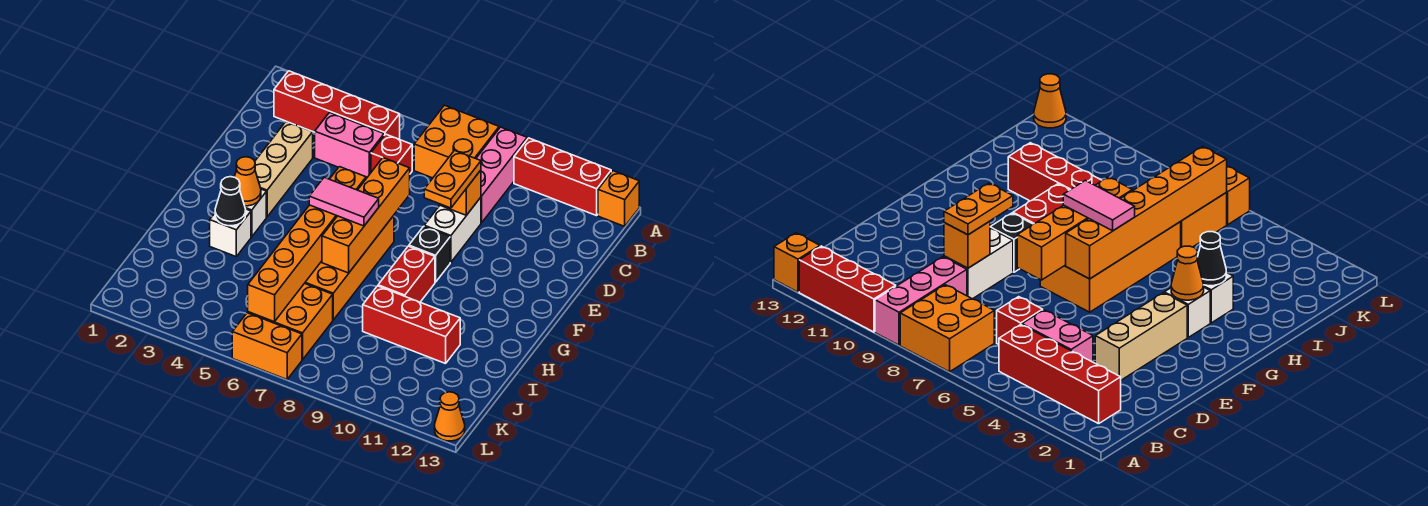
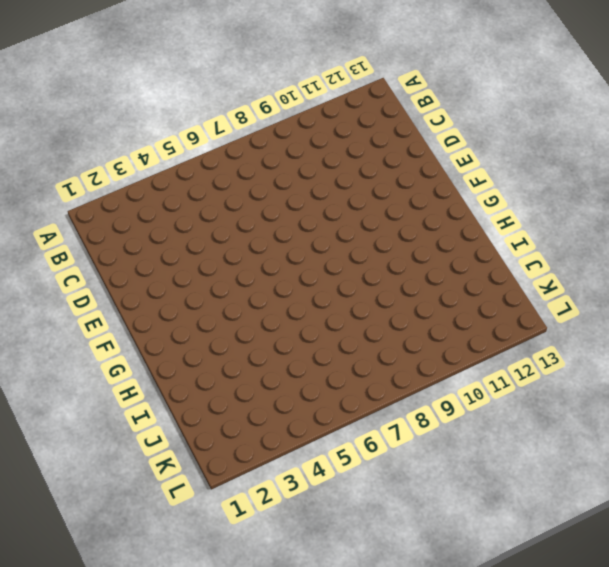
none -> orange brick A7:B8 level 1
none -> pink brick A9:C9 level 1
none -> red brick A10:A12 level 1

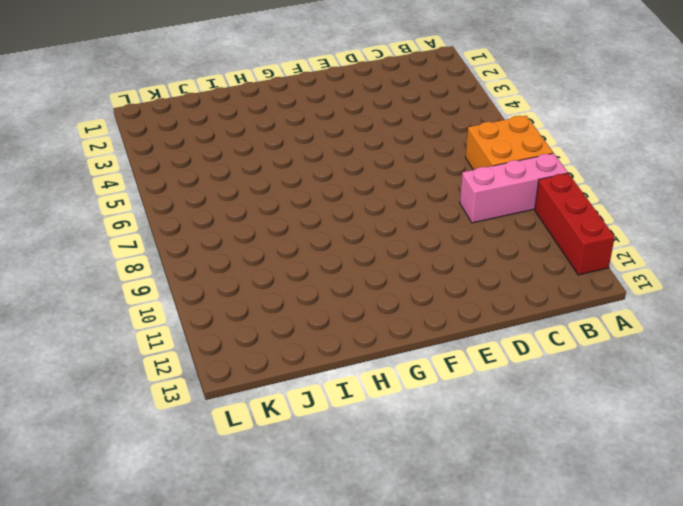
none -> orange brick A13 level 1
none -> red brick B2:B5 level 1
none -> pink brick C4:C5 level 1

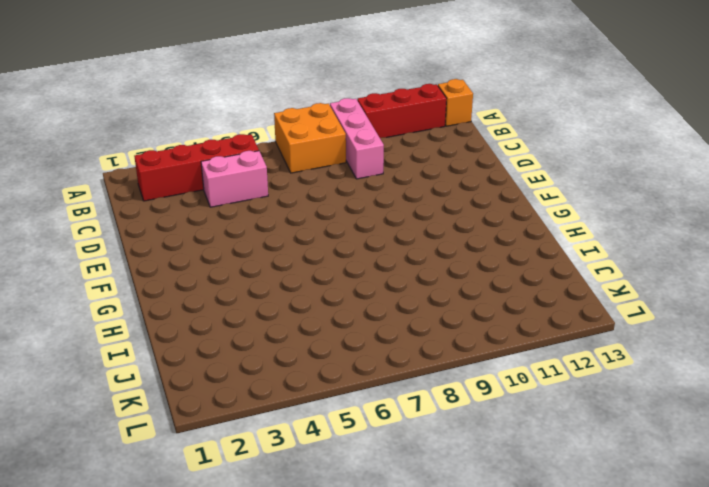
none -> red brick C6 level 1
none -> tan brick D3:F3 level 1
none -> white brick D9:E9 level 1

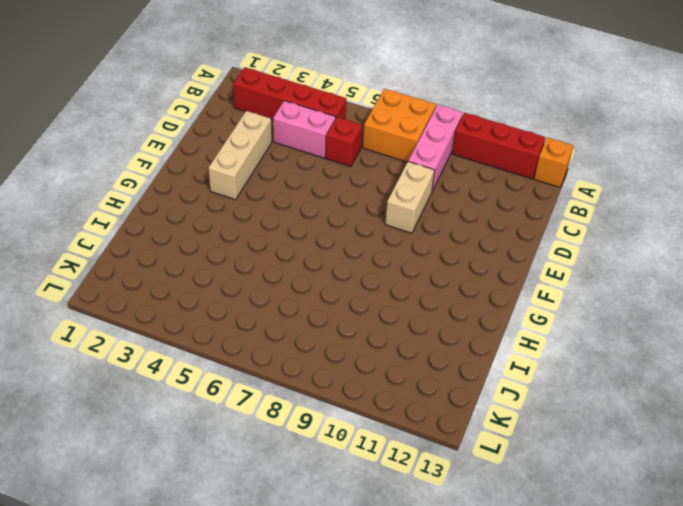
tan brick D9:E9 level 1 -> white brick D9:E9 level 1
none -> orange brick F6:I7 level 1
none -> black brick F9 level 1
none -> white brick G3 level 1

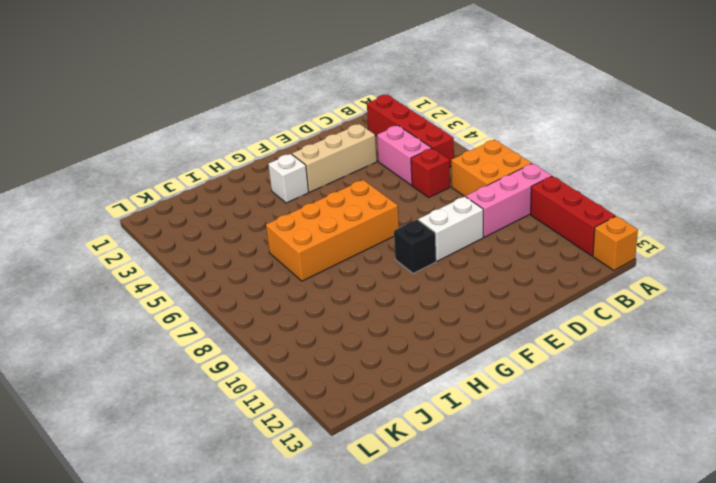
none -> red brick G9:H9 level 1
none -> white brick H3 level 1
none -> red brick I9:I11 level 1

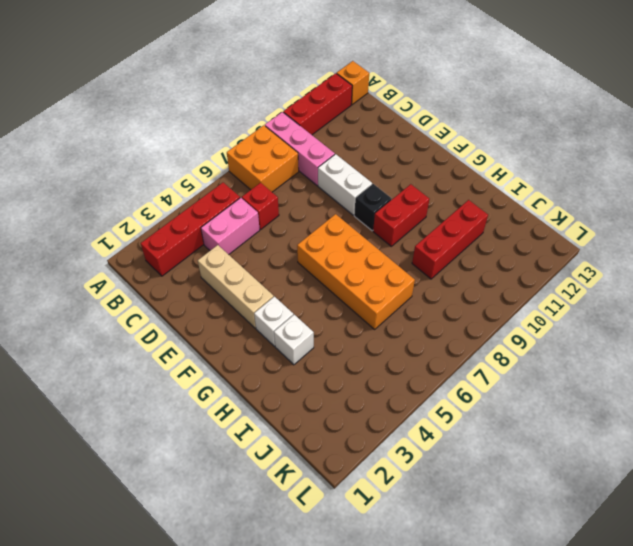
red brick G9:G10 level 1 -> red brick G9:H9 level 1
none -> orange brick J6:K7 level 1
none -> orange brick L6:L7 level 1
none -> orange cone L13 level 1

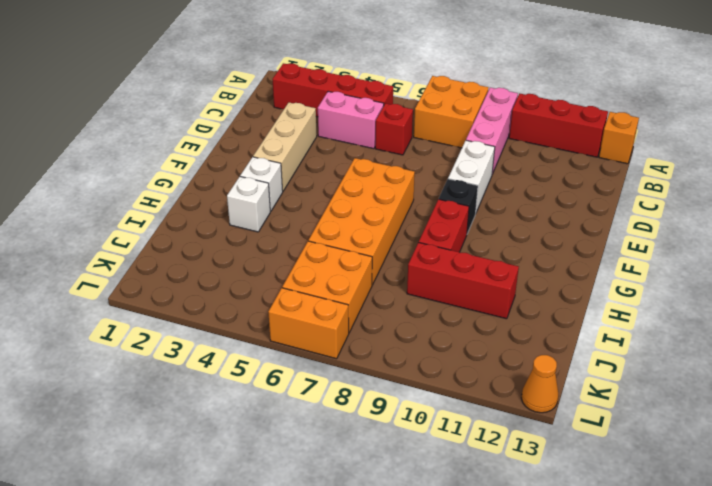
none -> orange brick D9 level 2
none -> orange brick E7:H7 level 2
none -> orange brick F6:K6 level 2

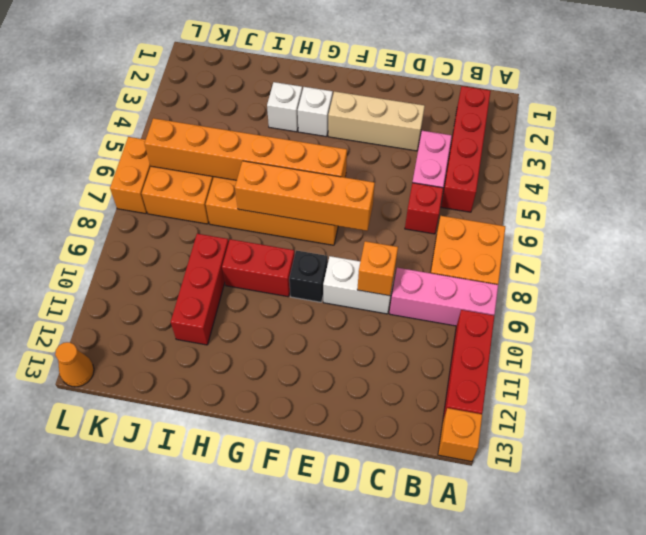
none -> orange cone G3 level 2
none -> black cone H3 level 2
none -> orange plate D9:E9 level 3

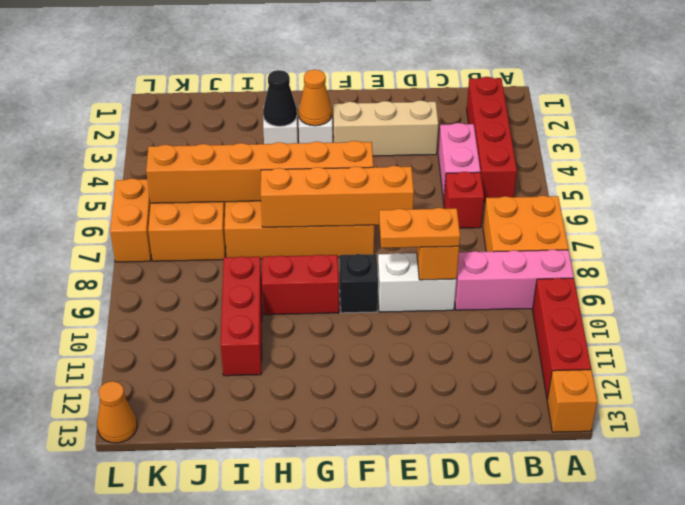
none -> pink tile G6:G7 level 3

